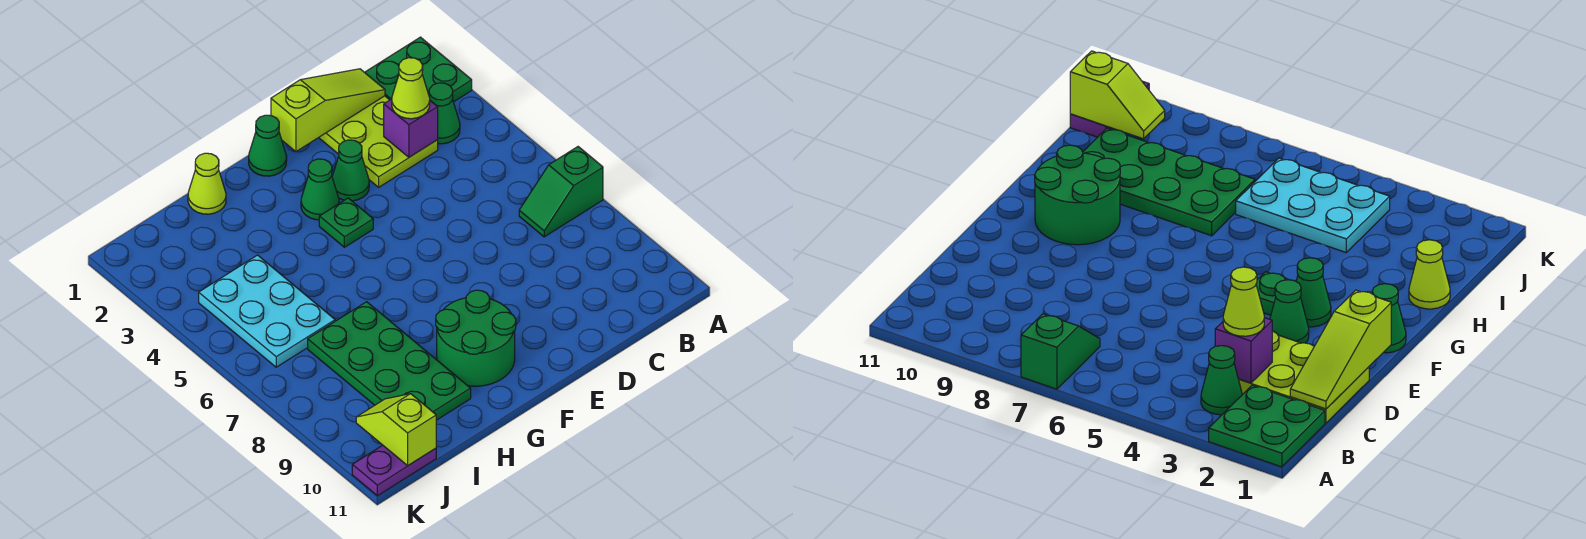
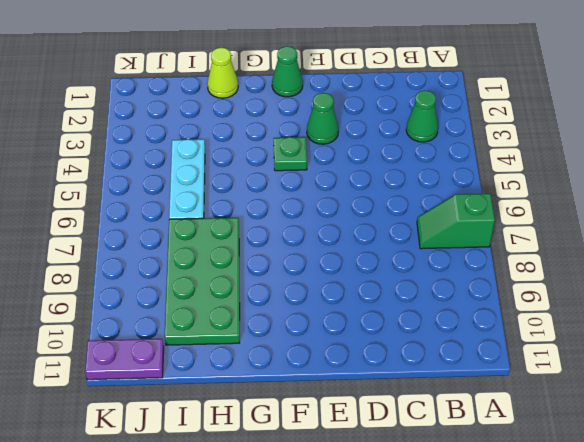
cyan plate I4:I6 level 1 -> cyan plate I4:J6 level 1
none -> green plate A1:B2 level 1
none -> lime plate C1:D3 level 1
none -> green cone F3 level 1

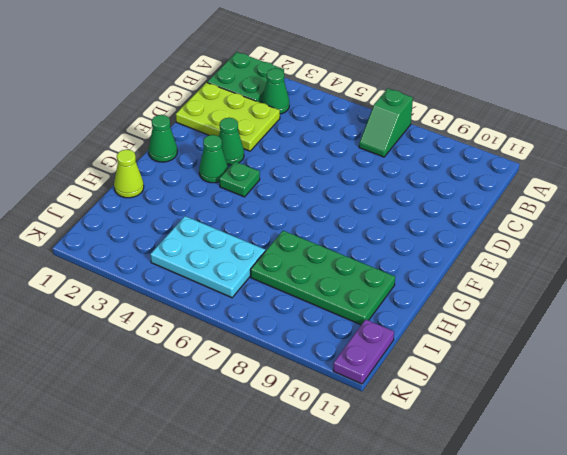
none -> green round brick F9:G10 level 1
none -> lime slope C1:E1 level 2 top E
none -> purple brick C3 level 2

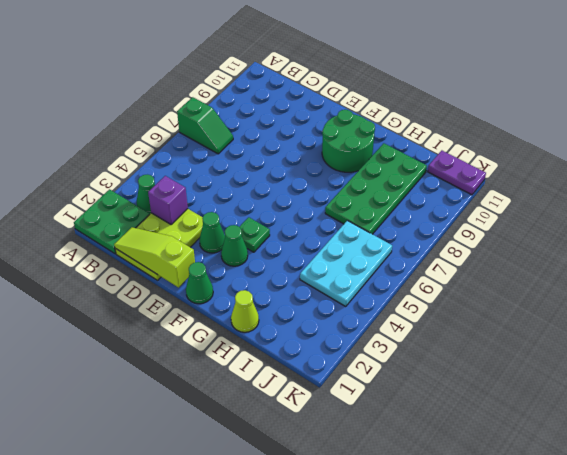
none -> lime slope J10:J11 level 2 top 11
none -> lime cone C3 level 3

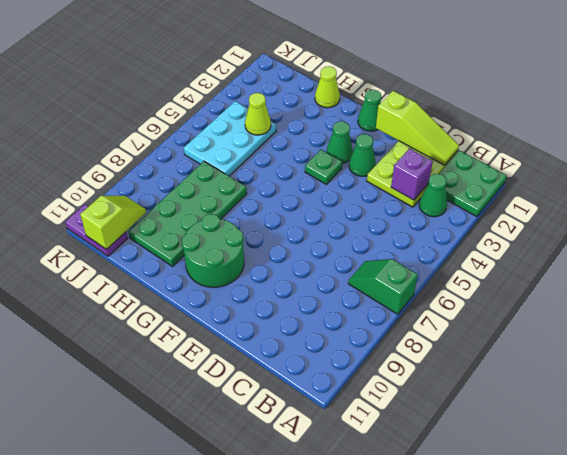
lime cone I4 level 2 -> lime cone C3 level 3

